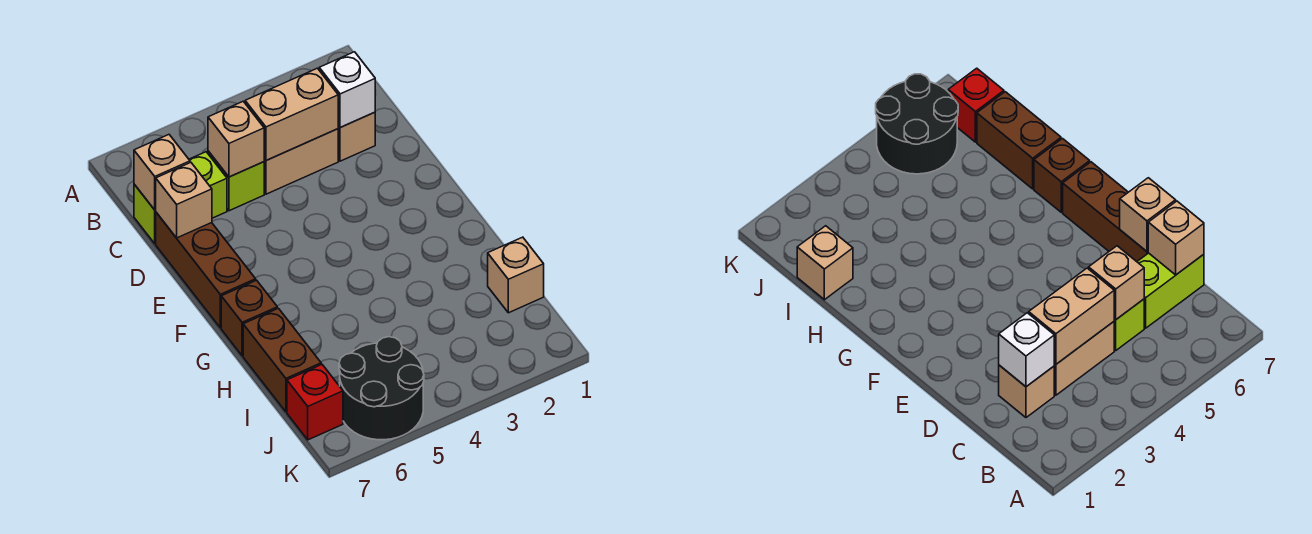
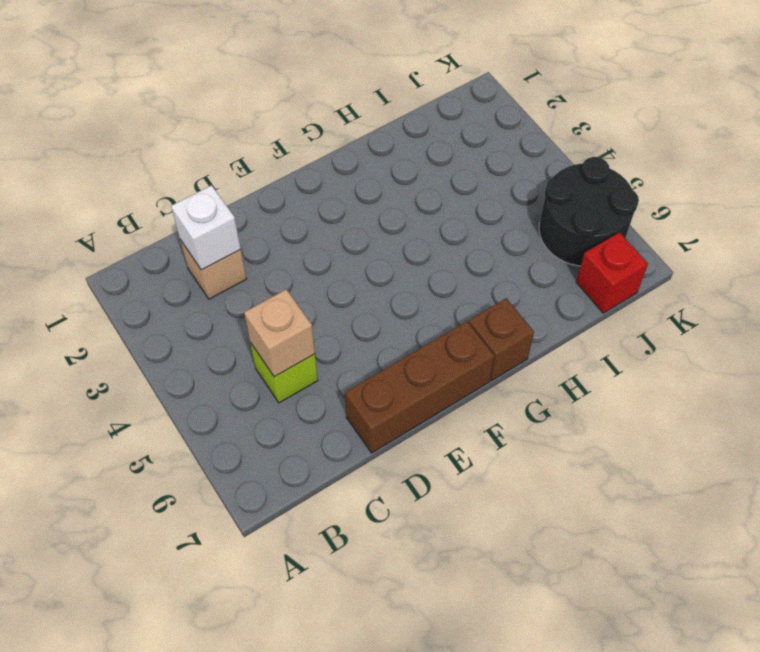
none -> tan brick C3:C4 level 1
none -> lime brick C6:C7 level 1
none -> brown brick H7:I7 level 1

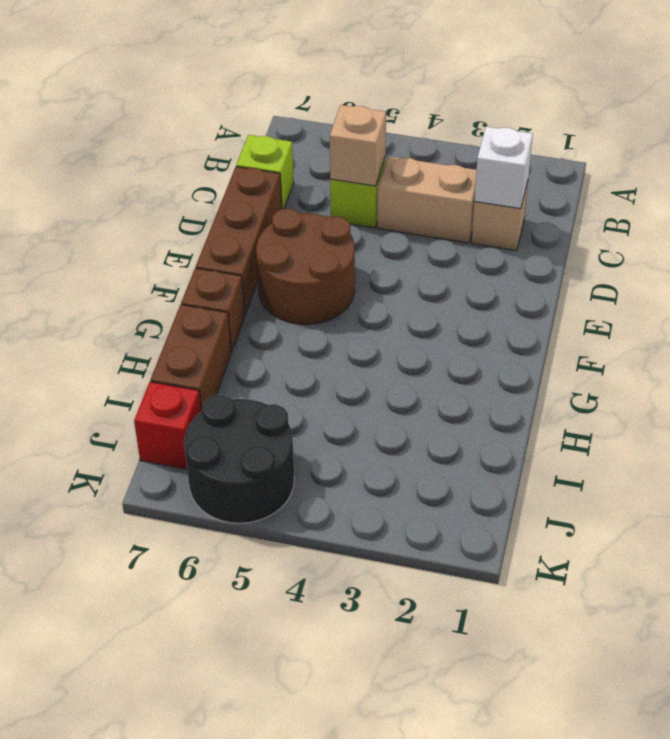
lime brick C7 level 1 -> lime brick C6:C7 level 1
brown round brick E5:F6 level 1 -> none
none -> tan brick I1 level 1
none -> tan brick C3:C4 level 2
none -> tan brick C7 level 2

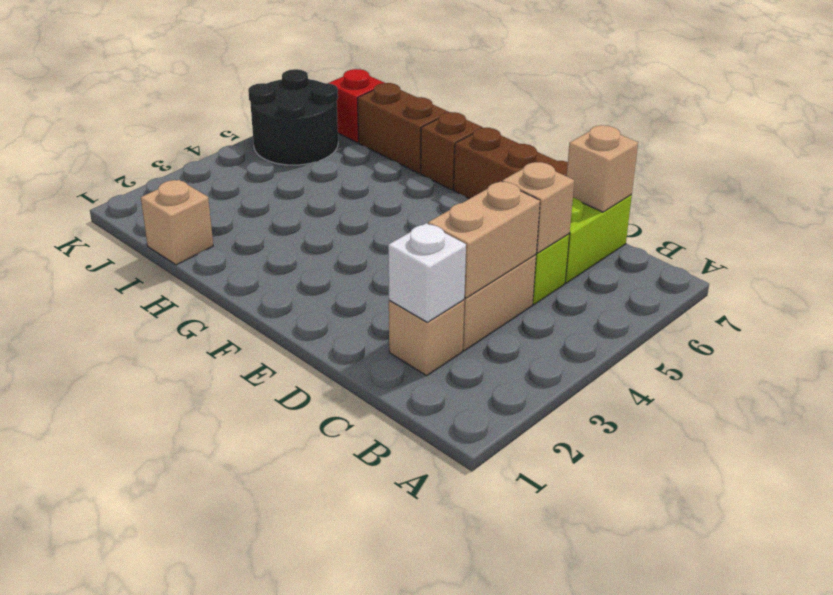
none -> tan brick D7 level 2

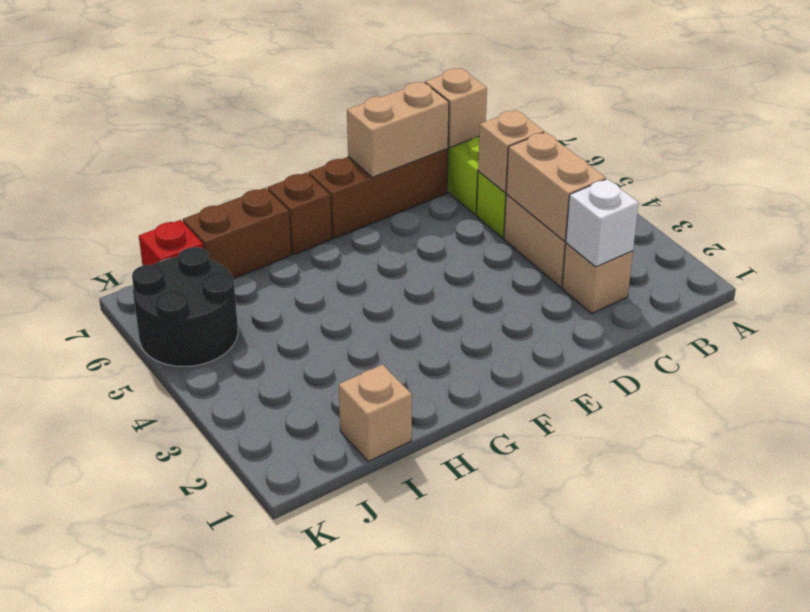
tan brick D7:E7 level 2 -> tan brick D7 level 2

